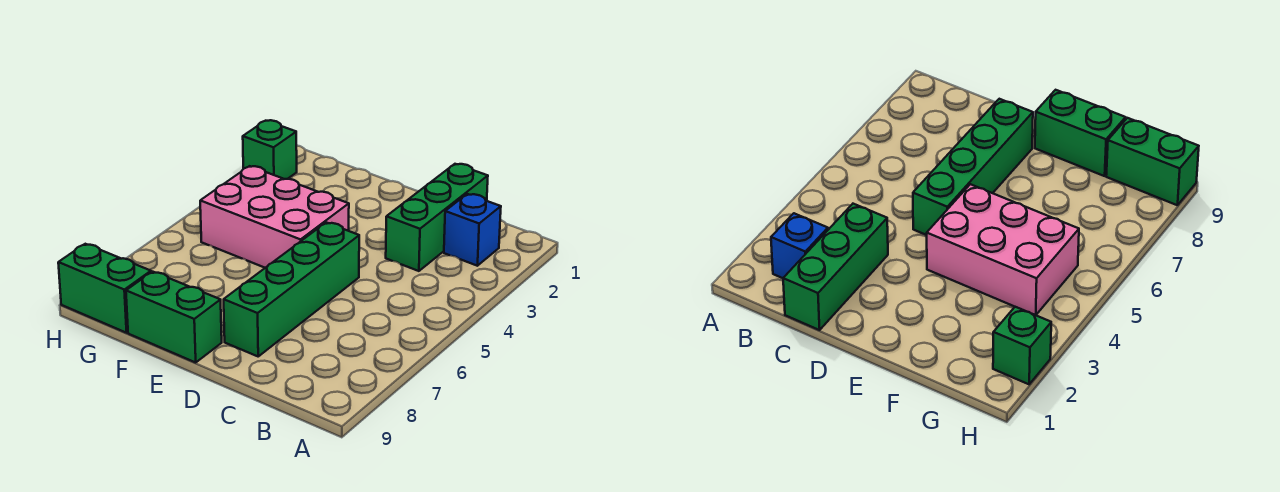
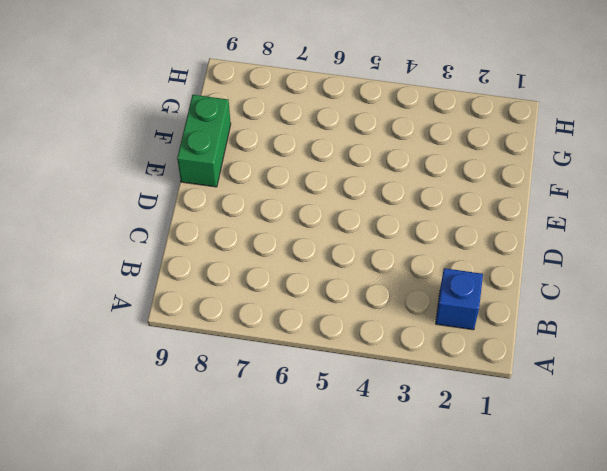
none -> green brick C1:C3 level 1
none -> green brick D5:D8 level 1

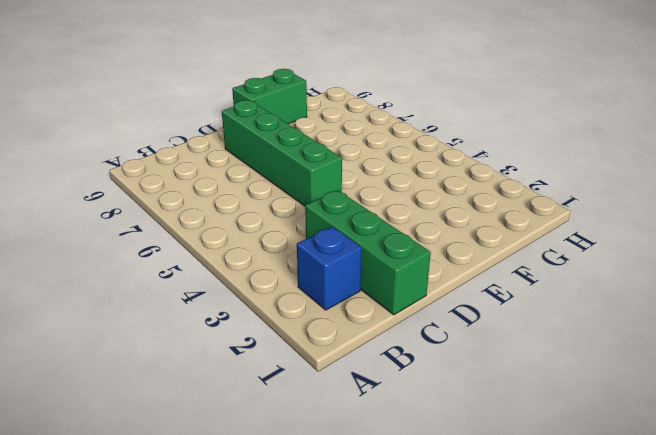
none -> pink brick E4:G5 level 1
none -> green brick G9:H9 level 1

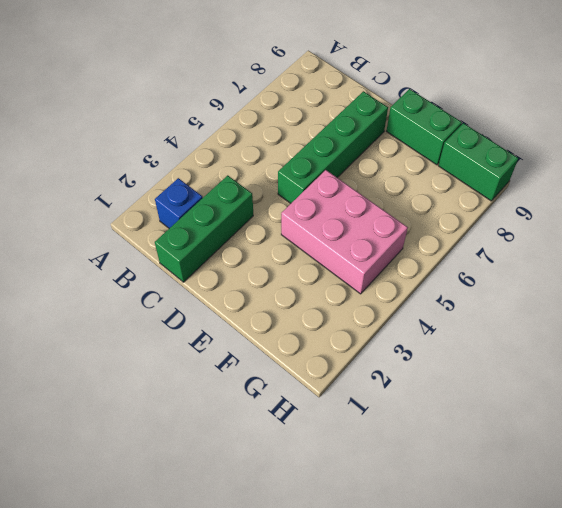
none -> green brick H2 level 1

